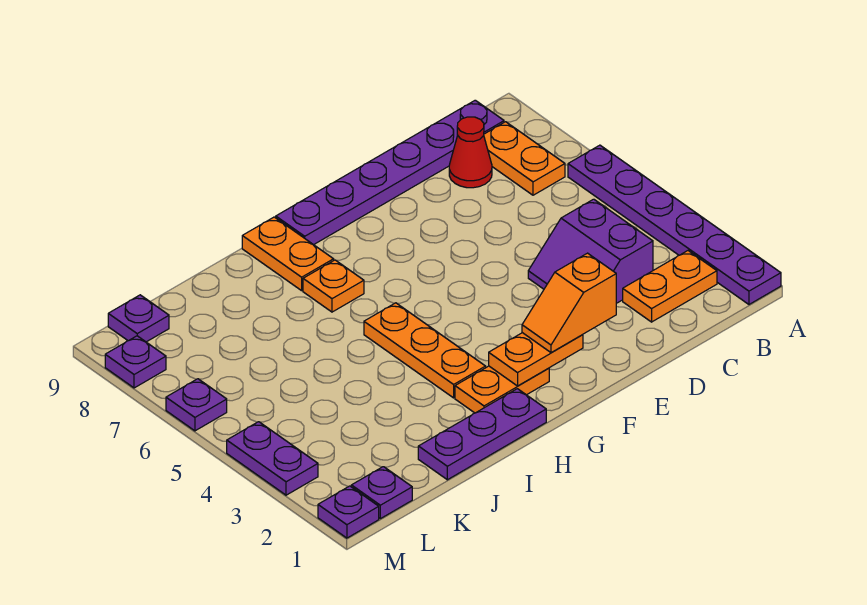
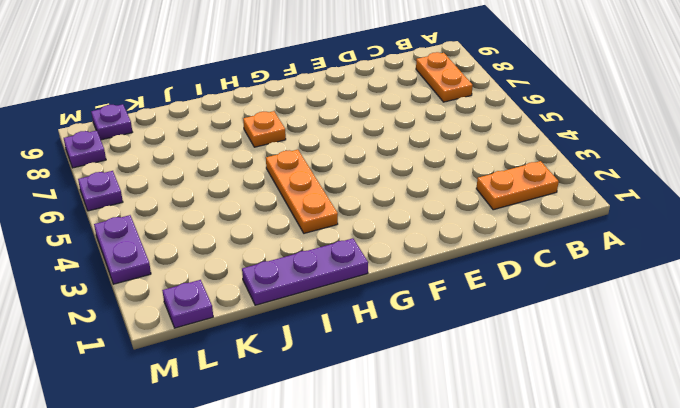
none -> purple plate A1:A6 level 1
none -> purple plate B9:G9 level 1
none -> purple slope C3:D4 level 1 top C

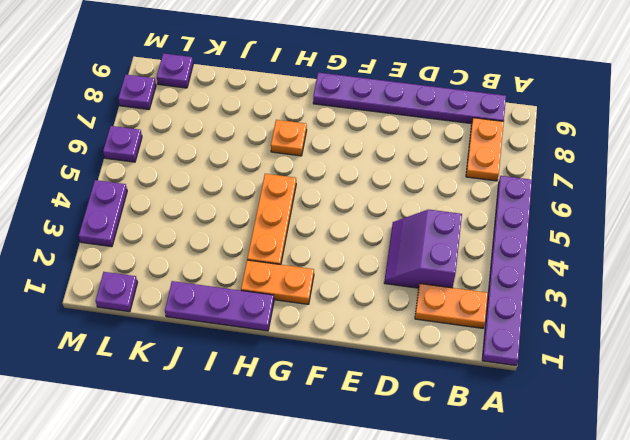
none -> red cone C8 level 1
none -> orange plate H8:H9 level 1
none -> purple plate M1 level 1

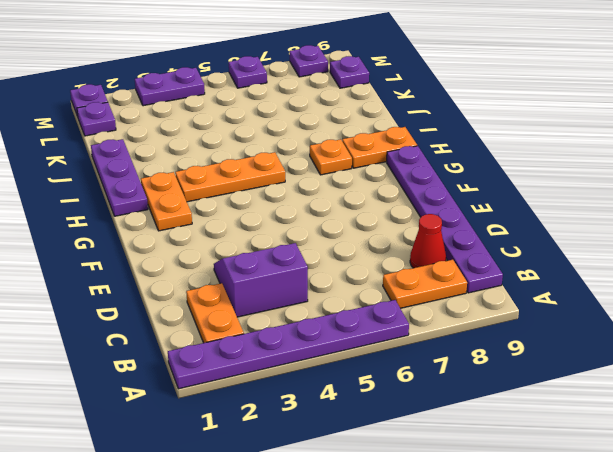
none -> orange plate F2:G2 level 2
none -> orange slope E2:F2 level 3 top E

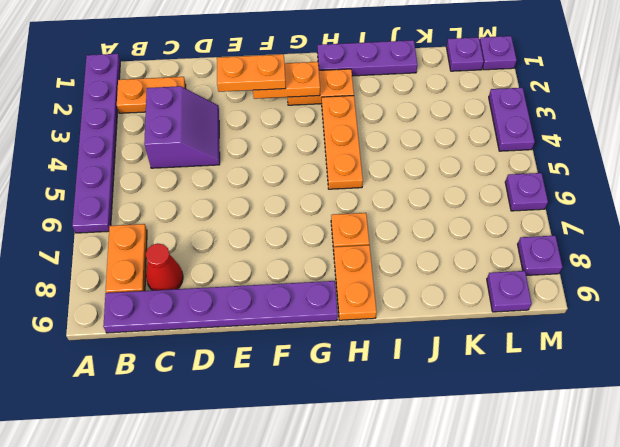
orange plate E2:F2 level 3 -> orange slope E2:F2 level 3 top E

